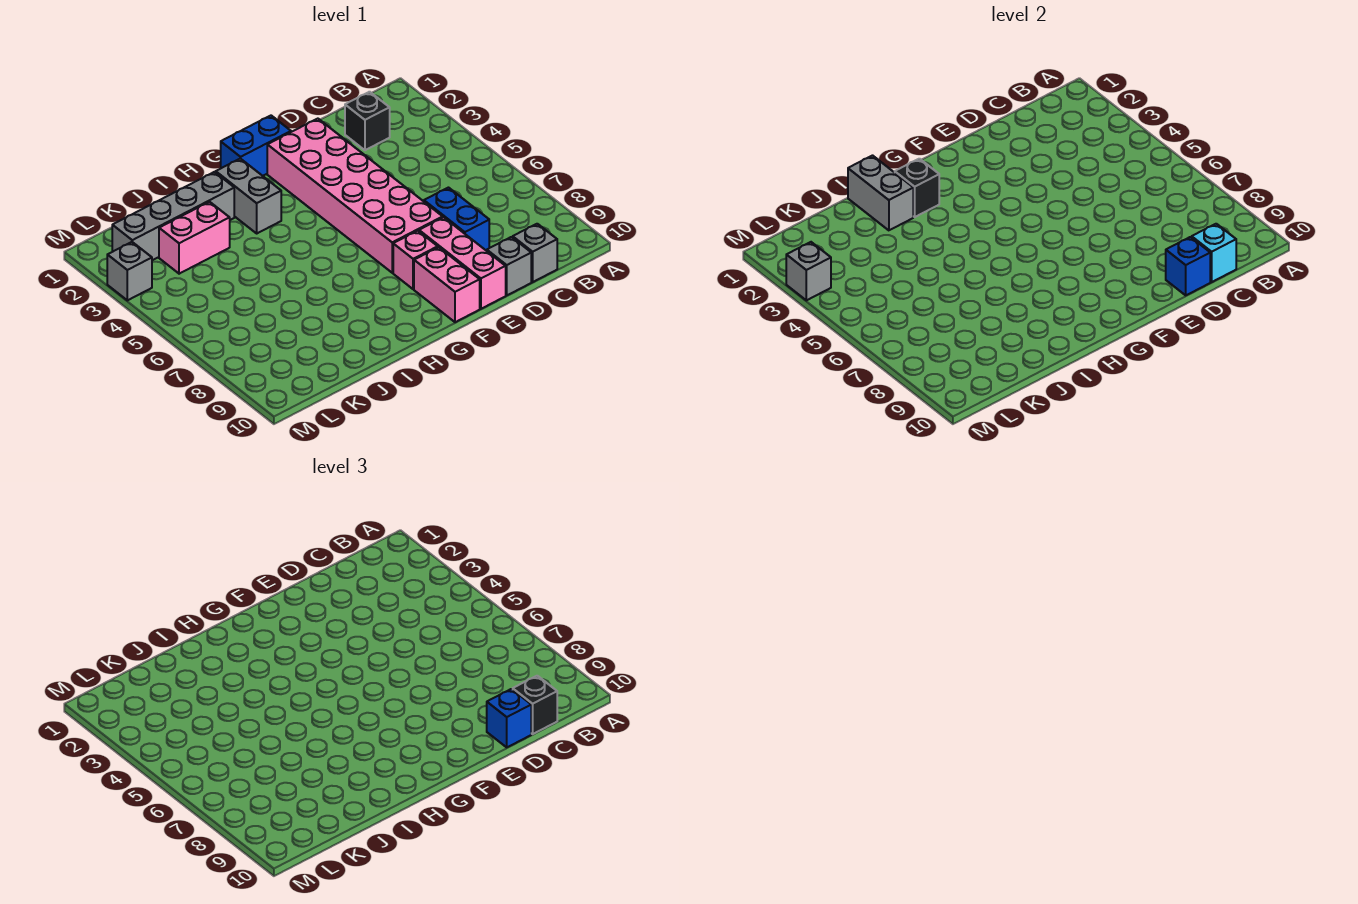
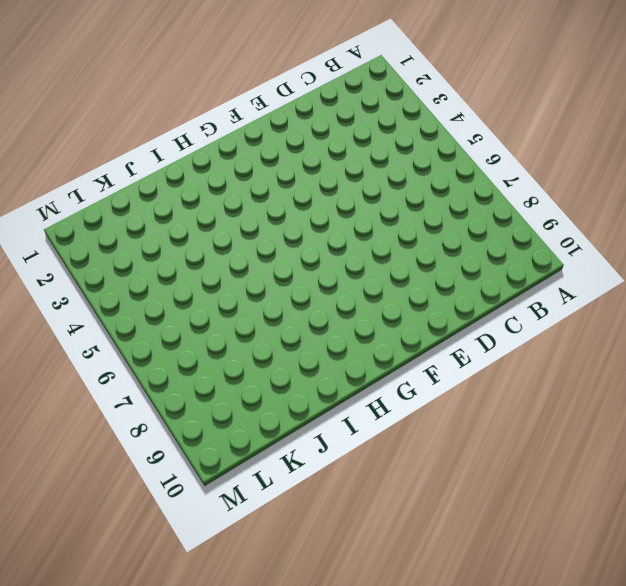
none -> black brick C2 level 1
none -> grey brick C10 level 1
none -> blue brick D7:D8 level 1

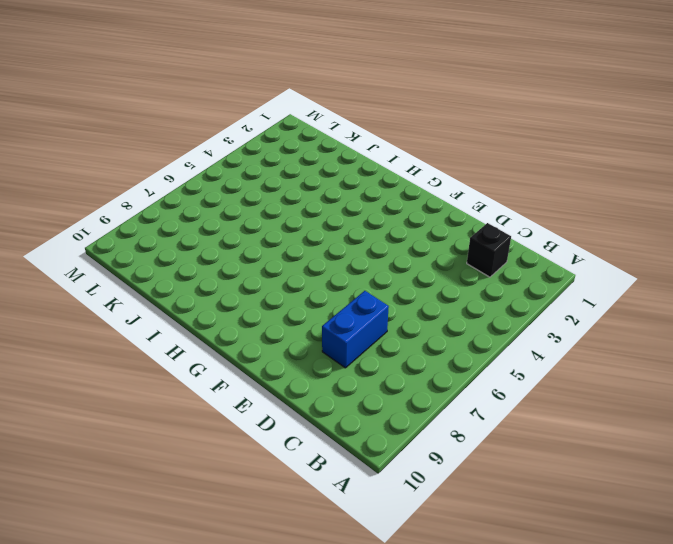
none -> grey brick C10 level 1
none -> grey brick D10 level 1
none -> pink brick E2:F7 level 1

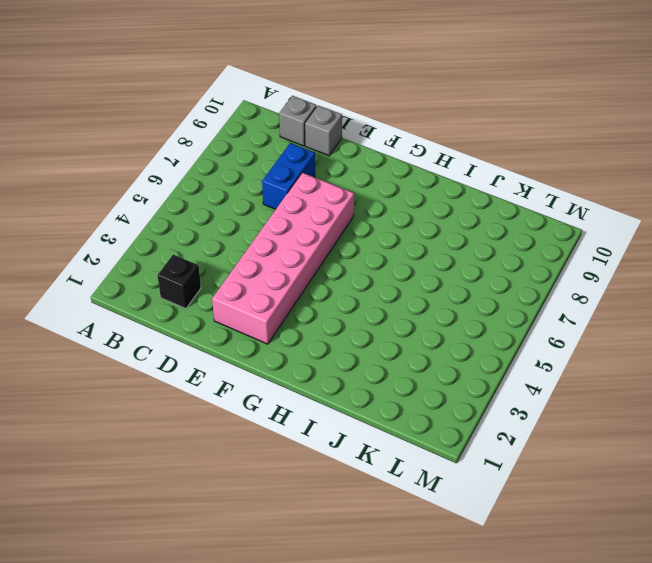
none -> pink brick E8:E10 level 1
none -> blue brick F1:G1 level 1
none -> pink brick F8 level 1

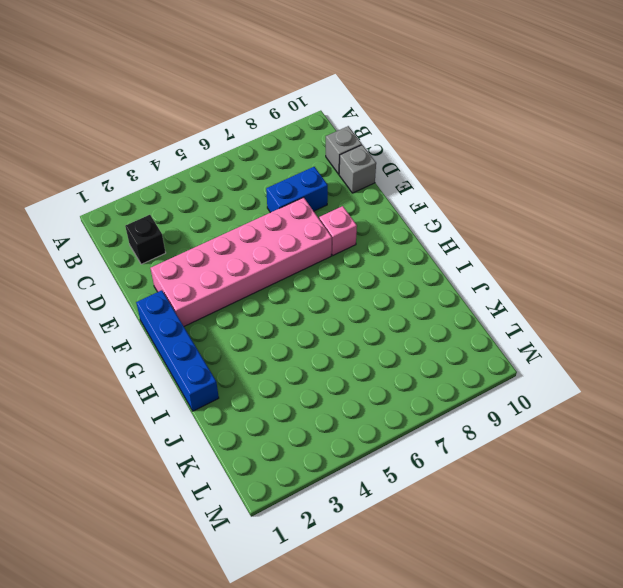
blue brick F1:I1 level 1 -> blue brick F1:G1 level 1
none -> pink brick E8:E10 level 1
none -> pink brick F9:F10 level 1
none -> grey brick H2:H3 level 1

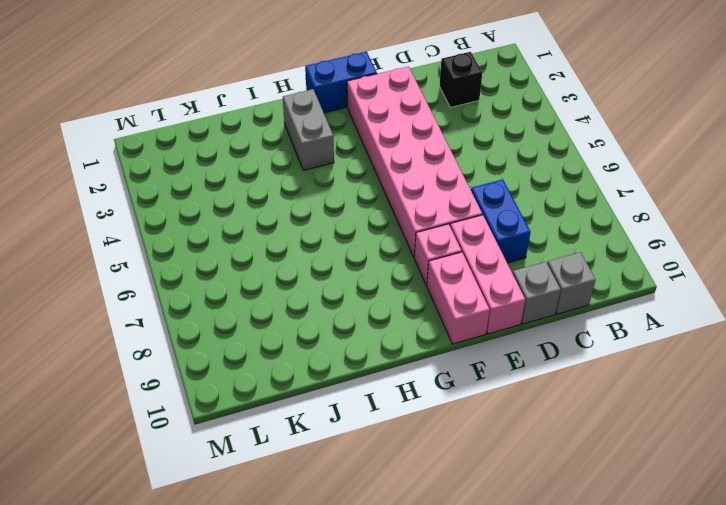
none -> grey brick I2:L2 level 1
none -> pink brick J3:K3 level 1
none -> grey brick M3 level 1

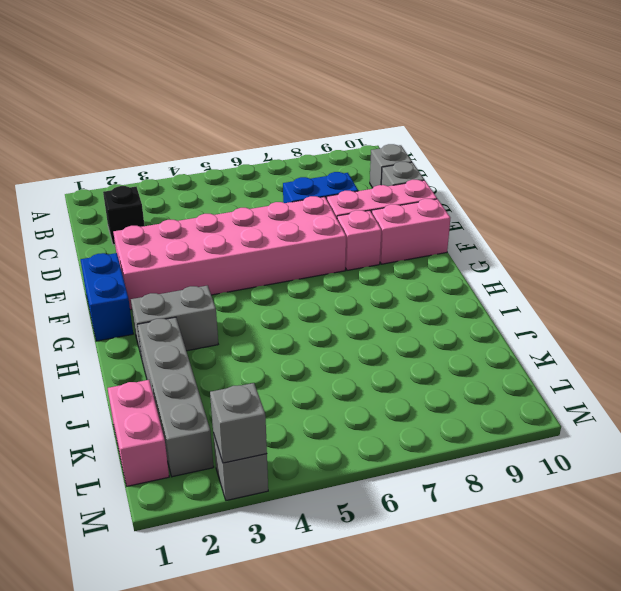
pink brick K1:L1 level 1 -> pink brick J3:K3 level 1
none -> cyan brick C10 level 2
none -> blue brick D10 level 2
none -> black brick H2 level 2

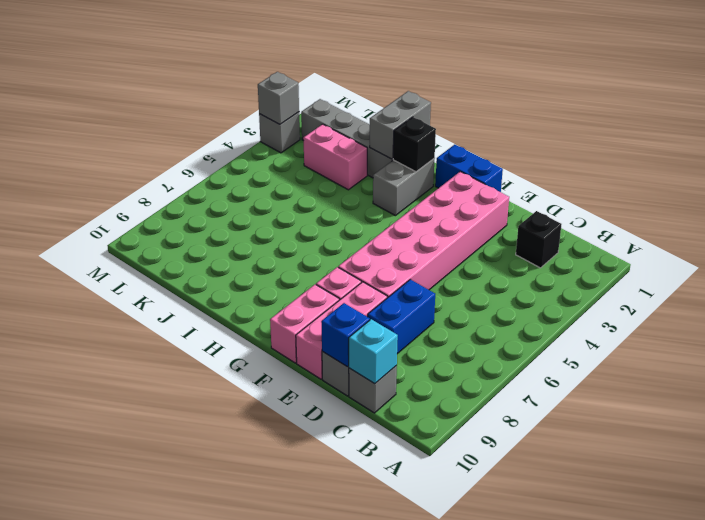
none -> black brick C10 level 3
none -> blue brick D10 level 3

